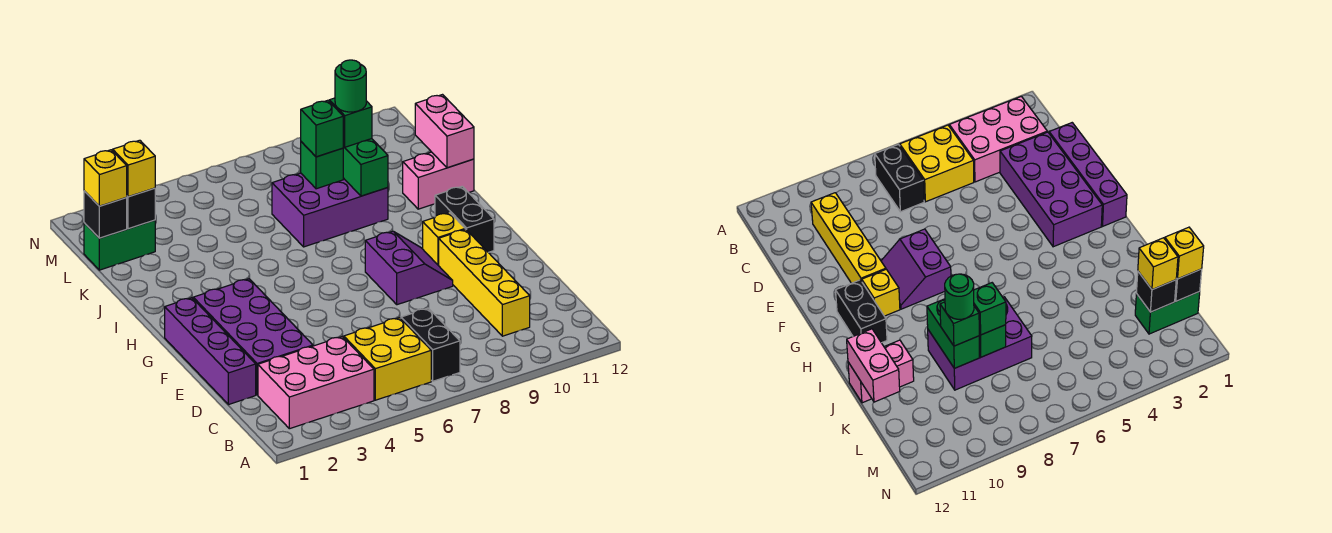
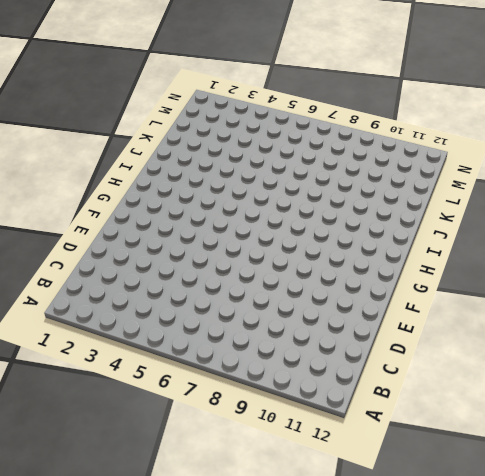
none -> pink brick B2:C4 level 1
none -> yellow brick B5:C6 level 1
none -> black brick B7:C7 level 1

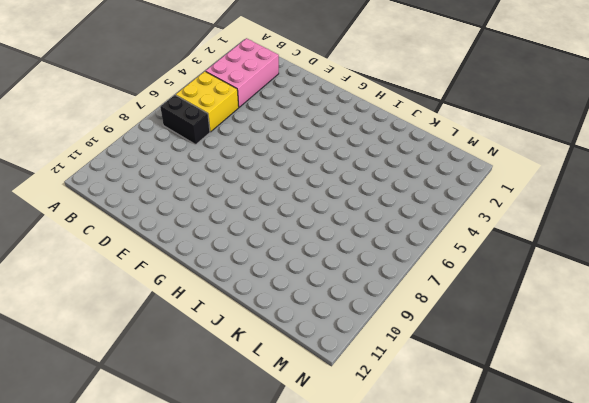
none -> yellow brick C10:F10 level 1
none -> purple brick D1:G1 level 1
none -> purple brick D2:G3 level 1

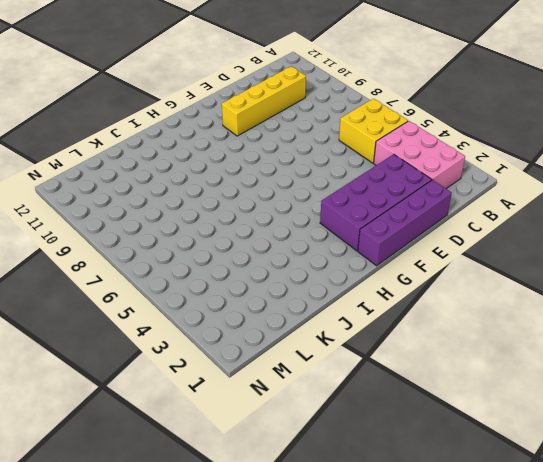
none -> black brick B7:C7 level 1
none -> purple slope F8:G9 level 1 top 8
none -> yellow brick G10 level 1

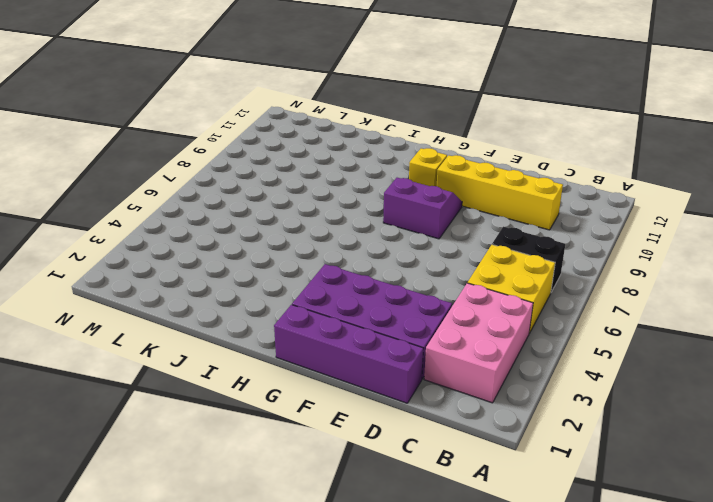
none -> black brick G11:H11 level 1
none -> purple brick J7:K9 level 1
none -> pink brick J11:J12 level 1

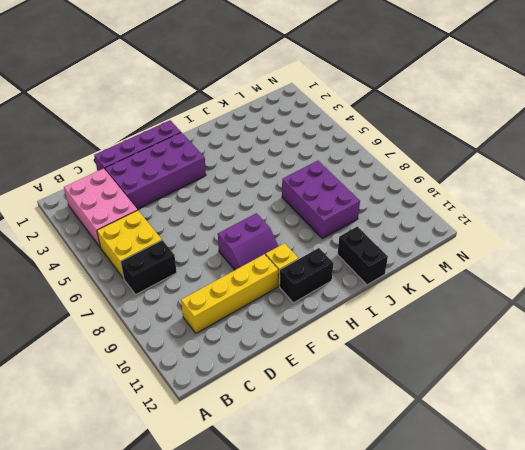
black brick J11:J12 level 1 -> pink brick J11:J12 level 1
none -> green brick L1:L2 level 1
none -> green brick J9:K9 level 2
none -> pink brick J12:K12 level 2

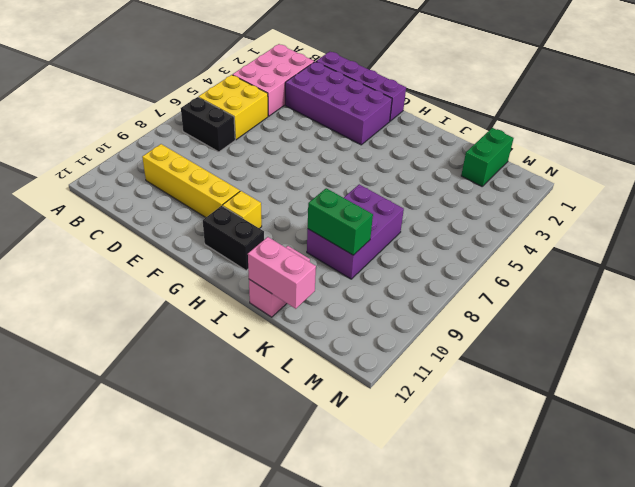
none -> purple slope F8:G9 level 1 top 8
none -> green brick K8 level 2
none -> black brick L1 level 2

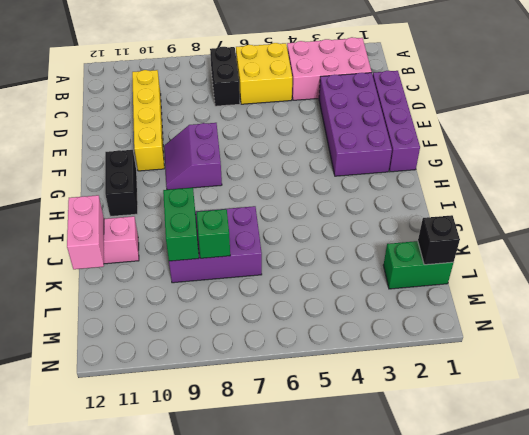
none -> yellow brick G10 level 1
none -> black brick L2 level 2
none -> green brick K8 level 3

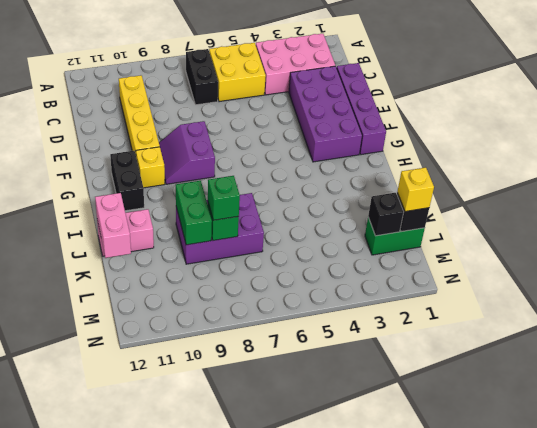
none -> green brick K9 level 3
none -> yellow brick L2 level 3
none -> green round brick K9 level 4

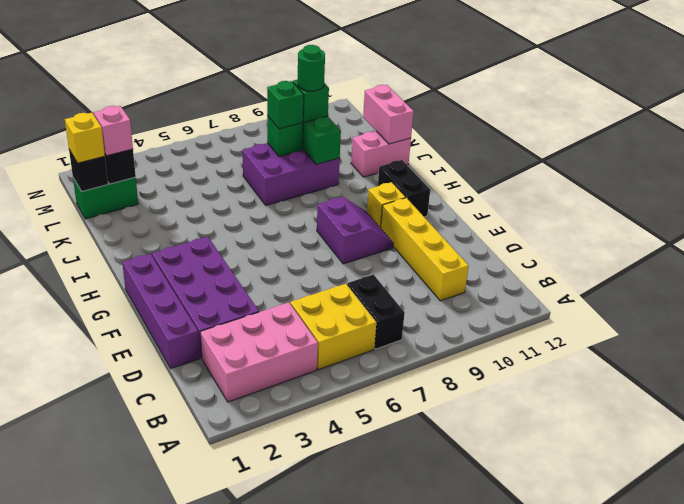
pink brick L2 level 3 -> yellow brick L2 level 3

